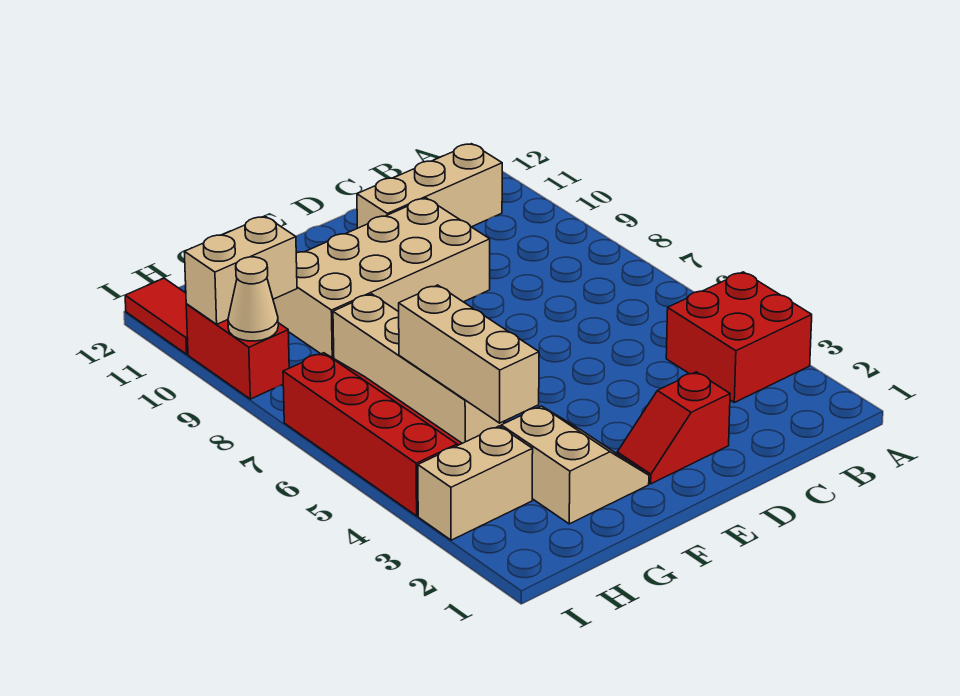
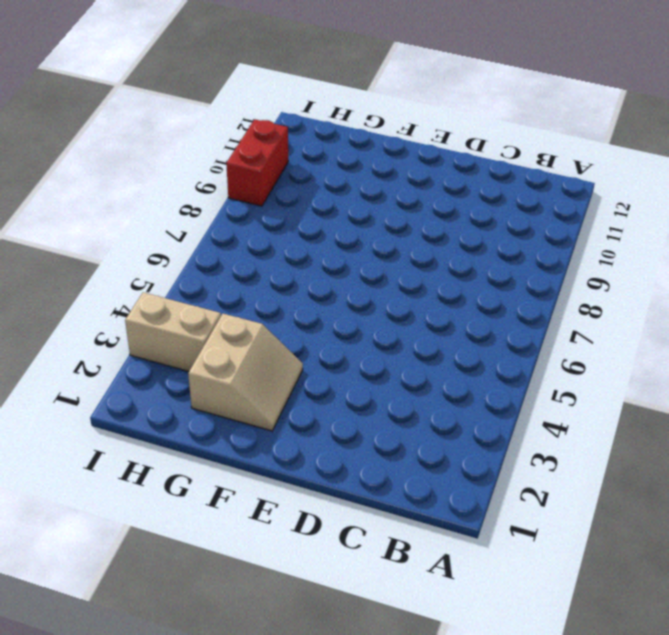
none -> red brick A3:B4 level 1
none -> tan brick B11:D11 level 1
none -> red slope D2:E2 level 1 top D

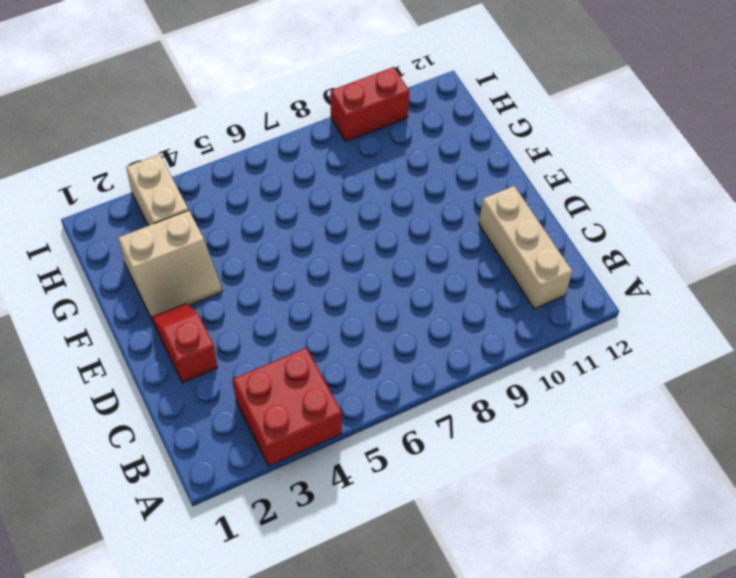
none -> tan brick D9:G10 level 1
none -> tan brick G5:G8 level 1
none -> red slope H4:I7 level 1 top I

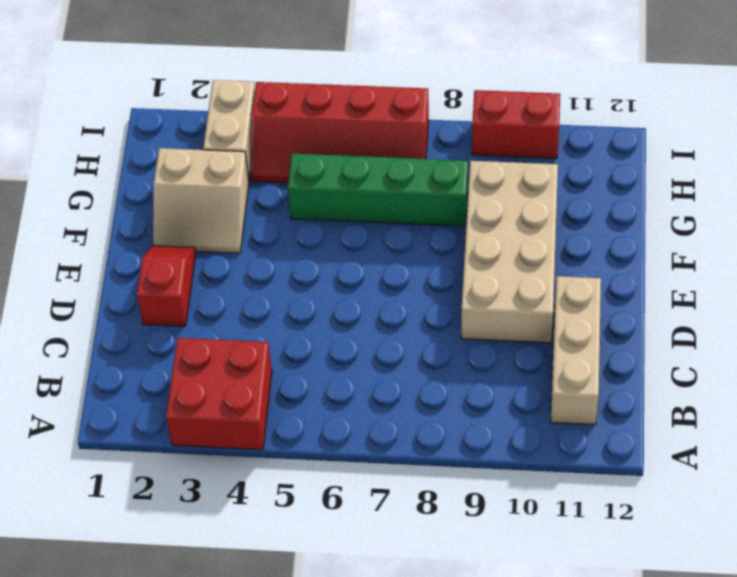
green brick G5:G8 level 1 -> tan brick G5:G8 level 1
none -> red tile I11:I12 level 1
none -> tan brick G4:G6 level 2
none -> tan brick H10:I10 level 2

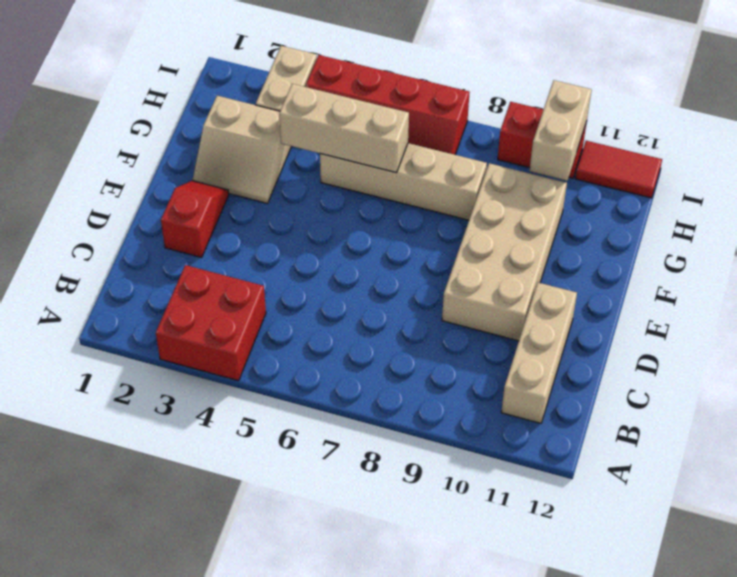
none -> tan cone I9 level 2

